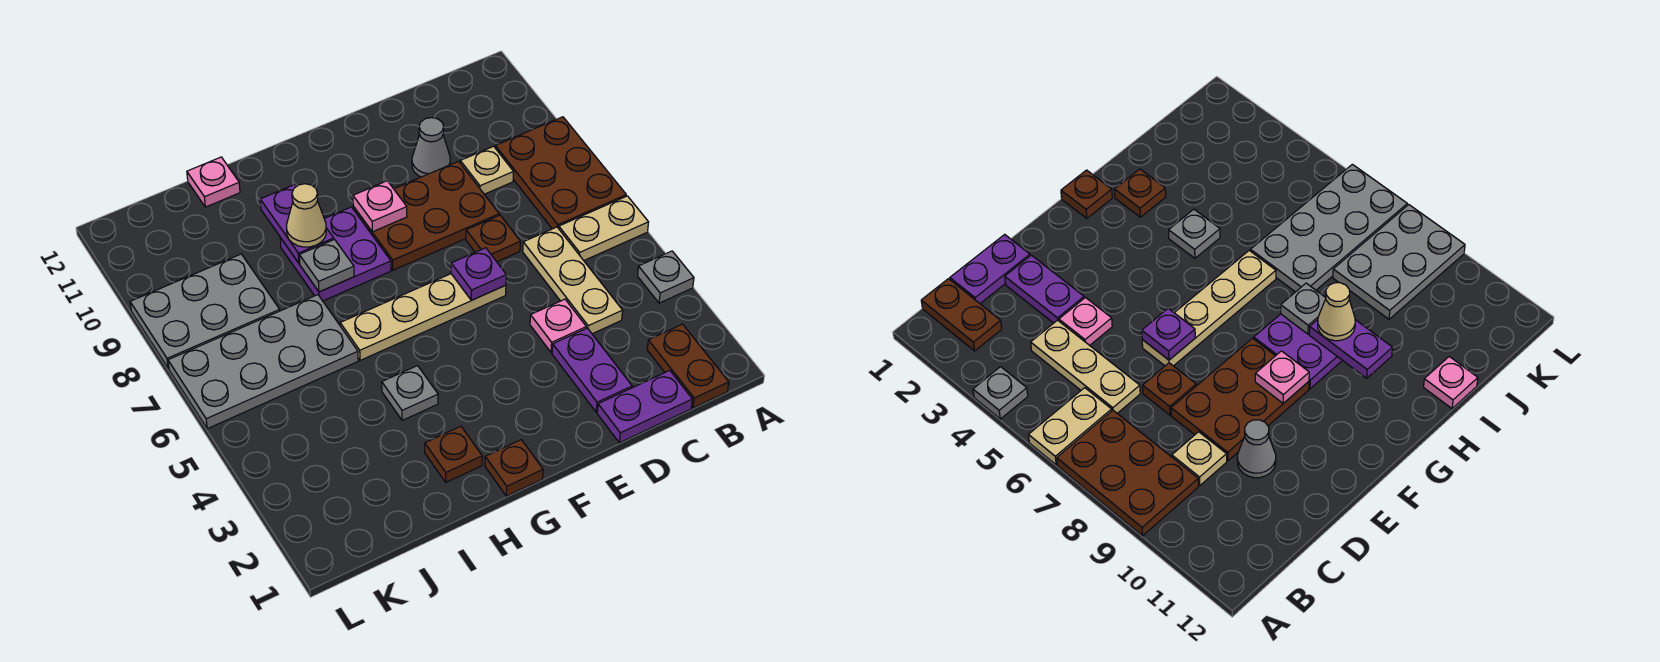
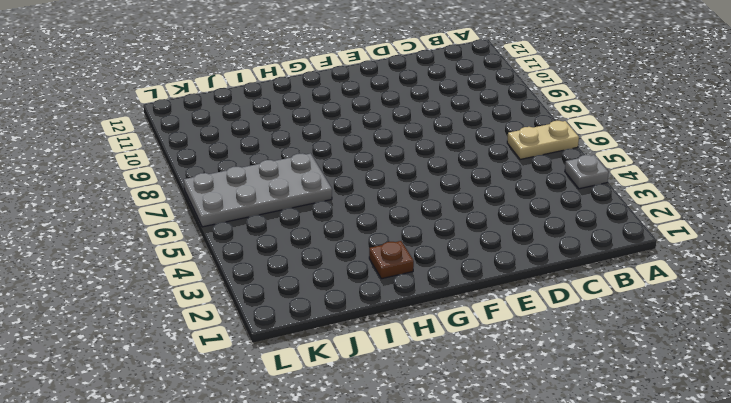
none -> brown plate A7:B9 level 1
none -> brown plate B1:B2 level 1
none -> purple plate C1:D1 level 1

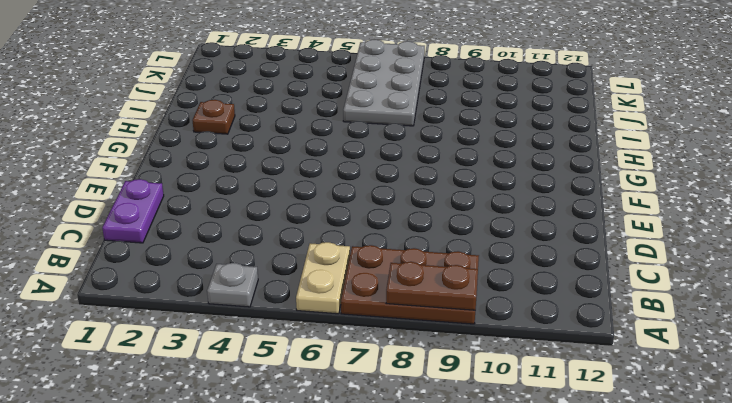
brown plate A8:A9 level 2 -> brown plate B1:B2 level 1
none -> tan plate C4:C6 level 1
none -> tan plate C9 level 1
none -> purple plate D2:D3 level 1

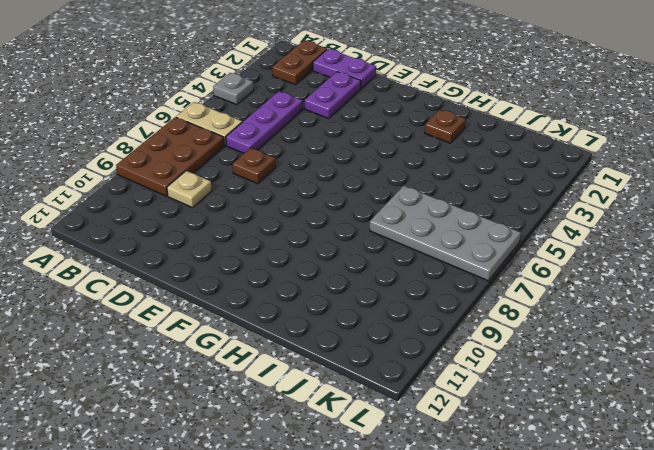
purple plate C4:C6 level 1 -> tan plate C4:C6 level 1
none -> pink plate D4 level 1
none -> brown plate D8:F9 level 1
none -> grey cone D10 level 1

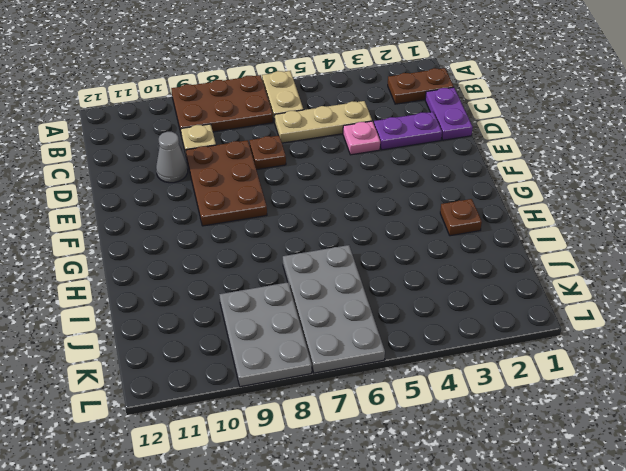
none -> grey plate A4 level 1
none -> tan plate E6:H6 level 1
none -> brown plate G1 level 1

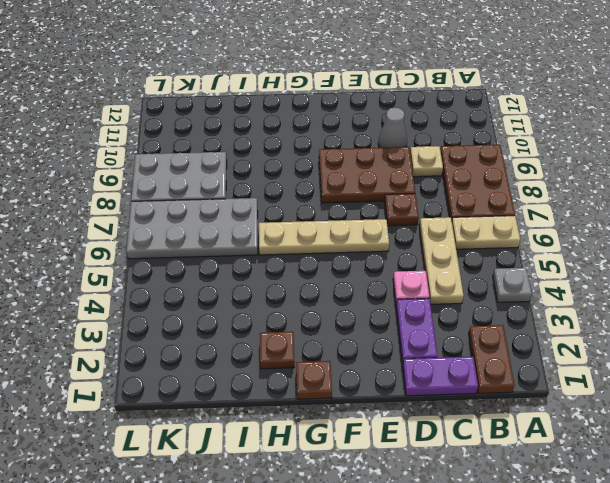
none -> purple plate G8:H9 level 1
none -> grey plate H4 level 1
none -> pink plate I12 level 1

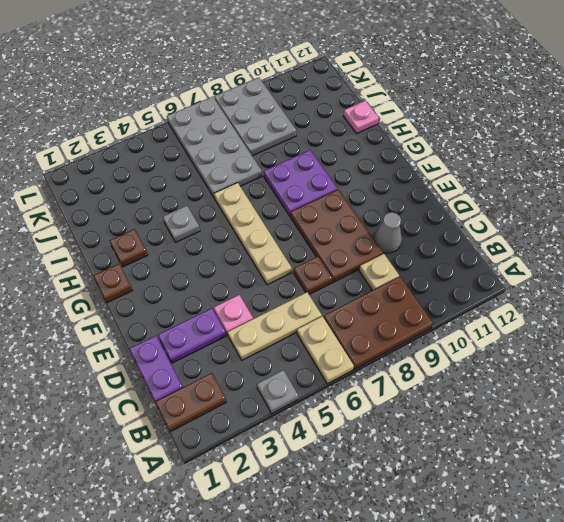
none -> purple plate E6 level 2
none -> pink plate F9 level 2
none -> grey plate H8 level 2

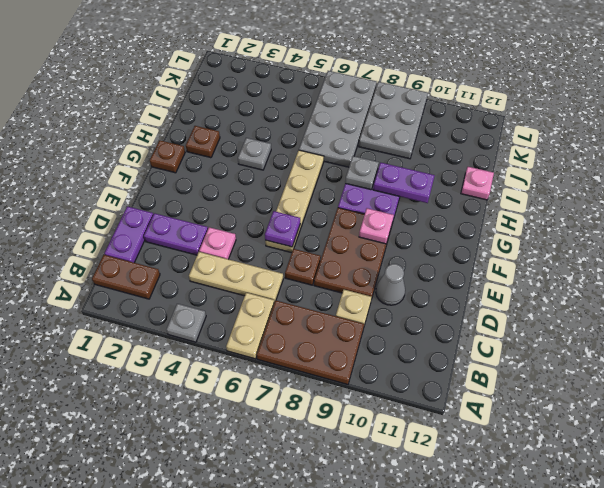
none -> tan cone H9 level 3

